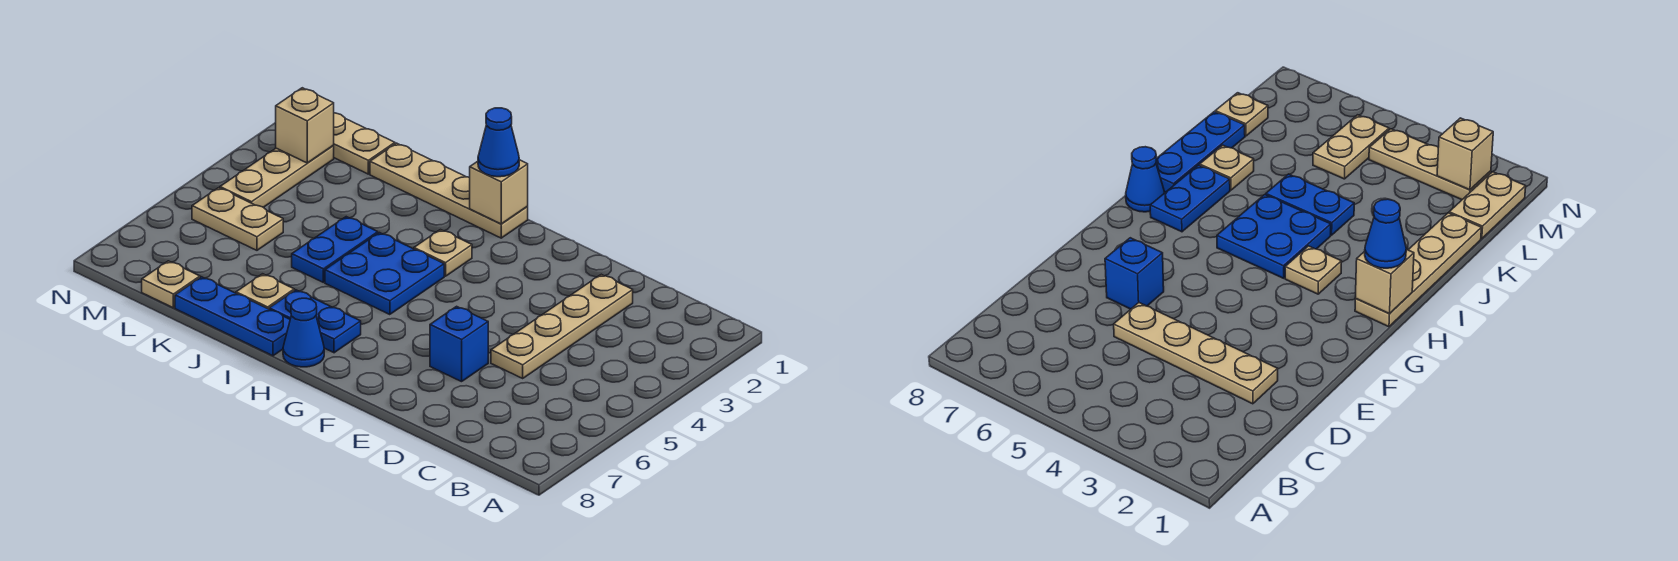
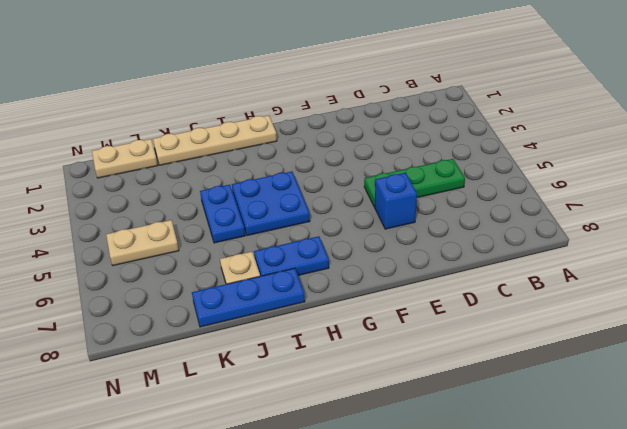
green plate C5:E5 level 1 -> tan plate D2:D5 level 1
none -> tan plate H3 level 1
none -> blue cone H8 level 1
none -> tan plate L8 level 1

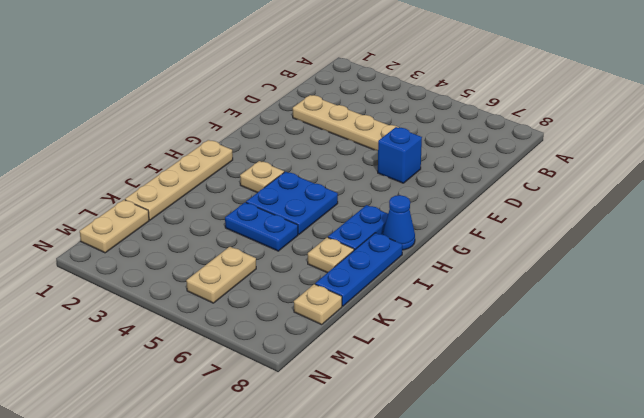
none -> tan plate M2:M4 level 1
none -> tan brick H1 level 2
none -> tan brick M2 level 2

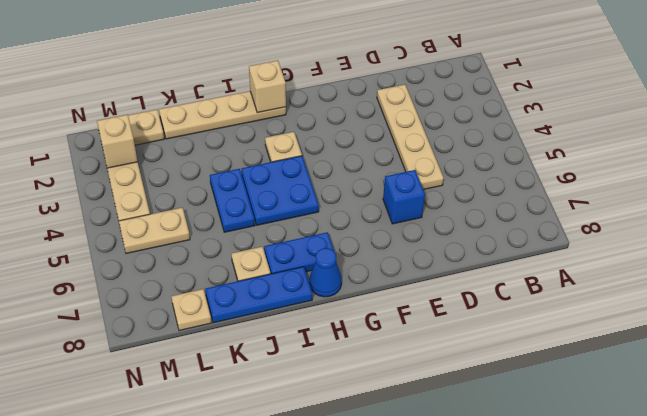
none -> blue cone H1 level 3

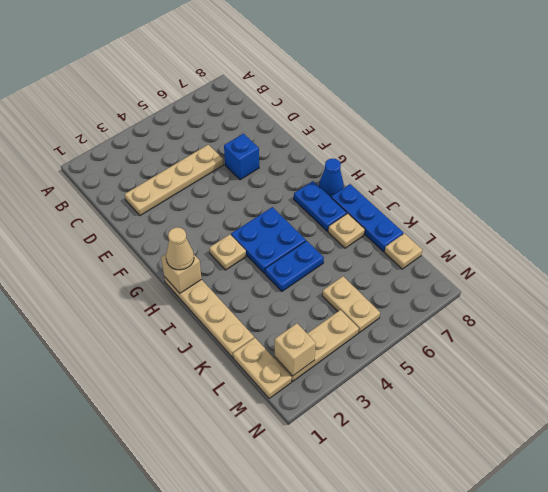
tan cone H1 level 3 -> blue cone H1 level 3

